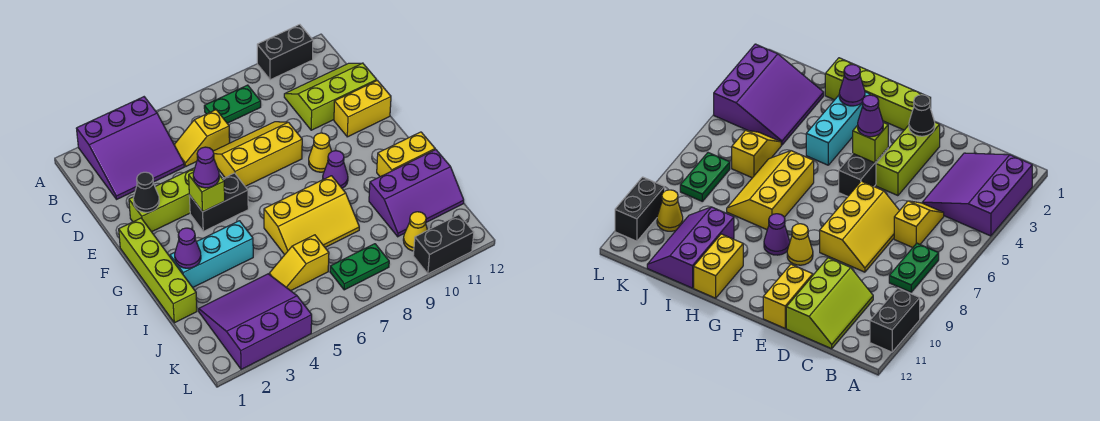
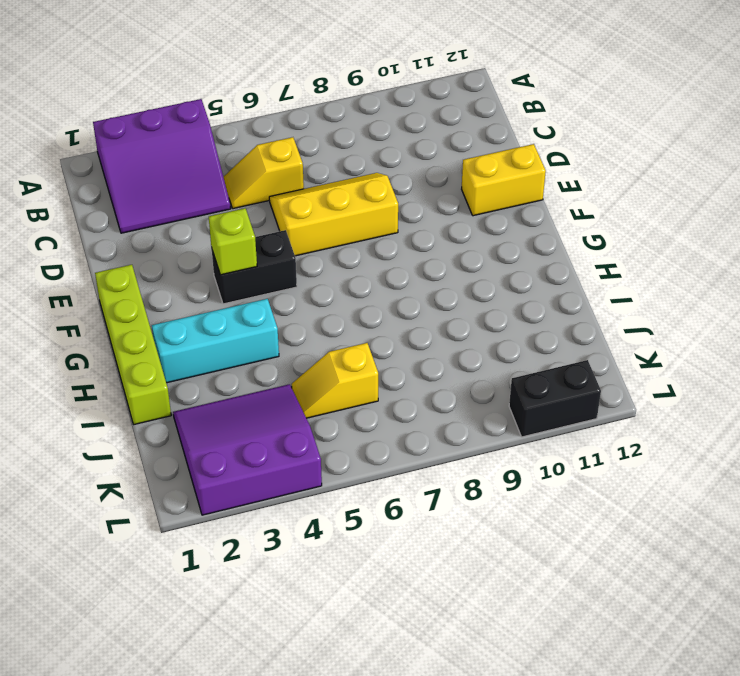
none -> black brick A10:A11 level 1
none -> green plate B7:B8 level 1
none -> lime slope C10:D12 level 1 top D

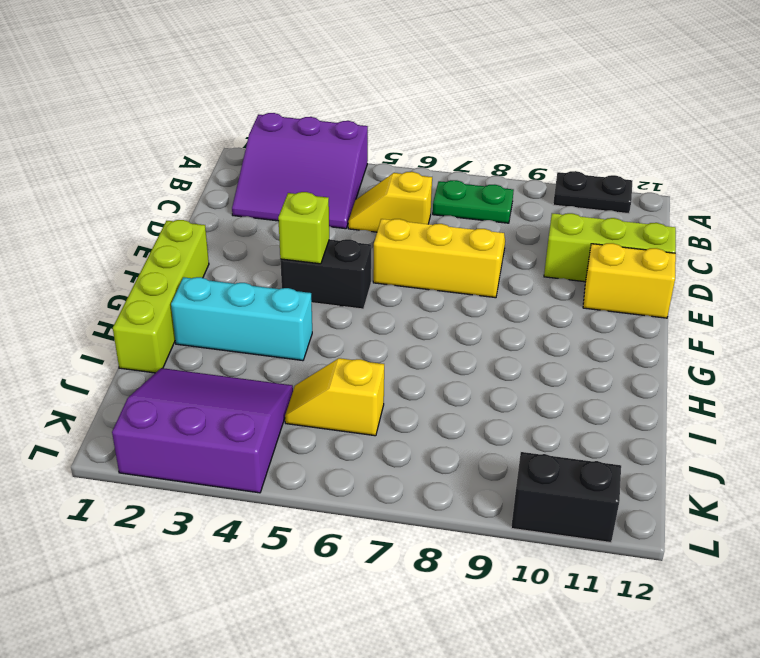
black plate A10:A11 level 1 -> black brick A10:A11 level 1
none -> lime brick E2:E4 level 1
none -> yellow cone F9 level 1
none -> purple cone G9 level 1

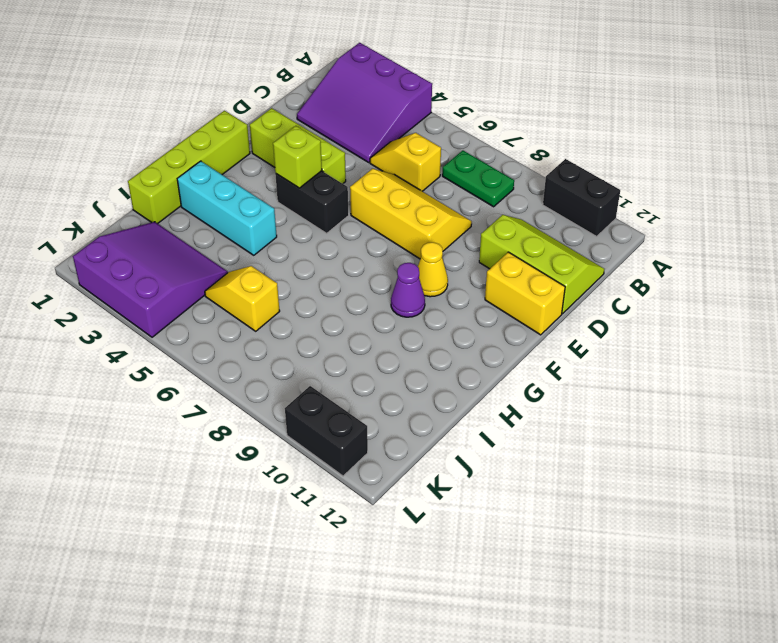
none -> yellow slope H6:I8 level 1 top H
none -> yellow brick H11:H12 level 1
none -> purple slope I10:J12 level 1 top I

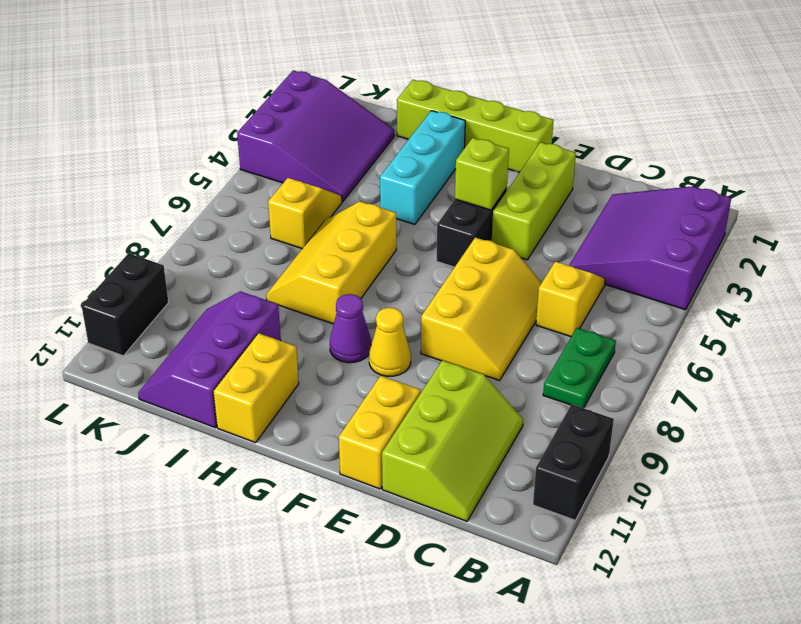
none -> green plate K7:K8 level 1
none -> yellow cone K10 level 1
none -> black cone E2 level 2

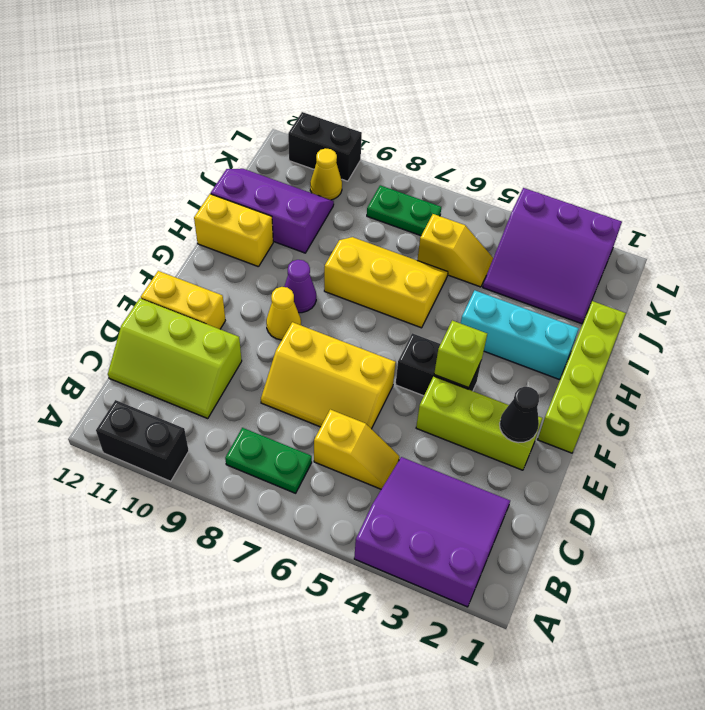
none -> purple cone H2 level 2
none -> purple cone F4 level 3

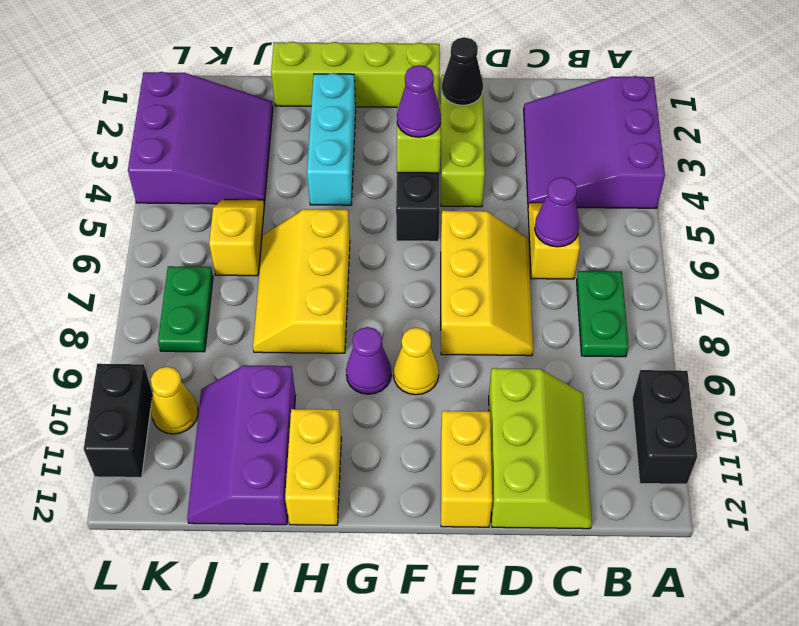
purple cone C6 level 2 -> purple cone H2 level 2

